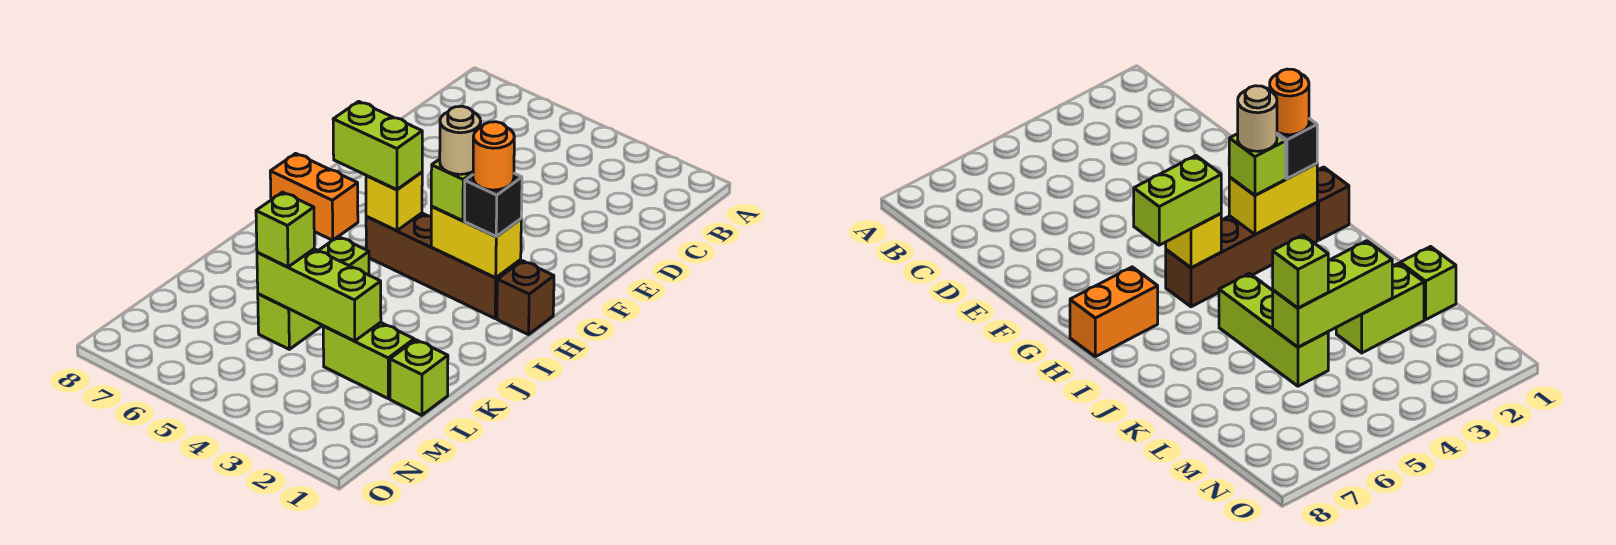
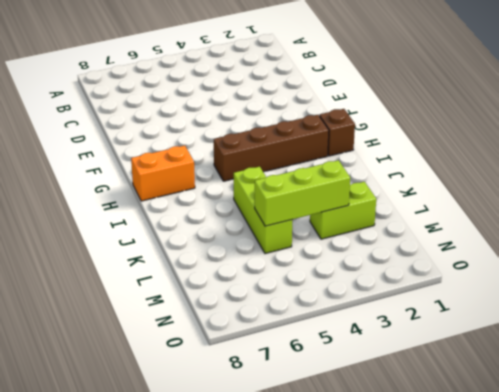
none -> lime brick L1 level 1
none -> yellow brick H2:H3 level 2
none -> yellow brick H5 level 2

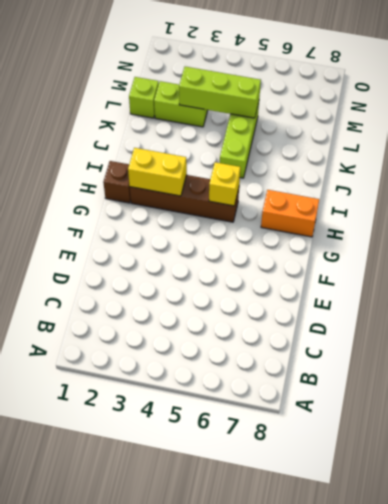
none -> black brick H2 level 3
none -> lime brick H3 level 3
none -> lime brick H5:H6 level 3

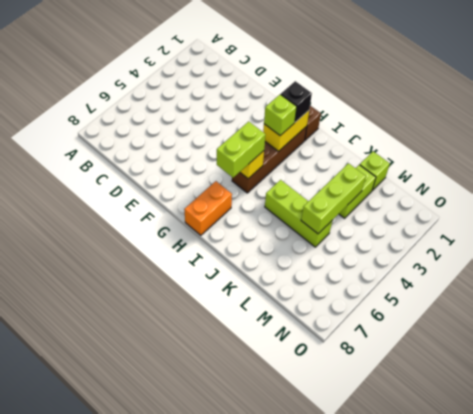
none -> lime brick L5 level 3
none -> orange round brick H2 level 4
none -> tan round brick H3 level 4

